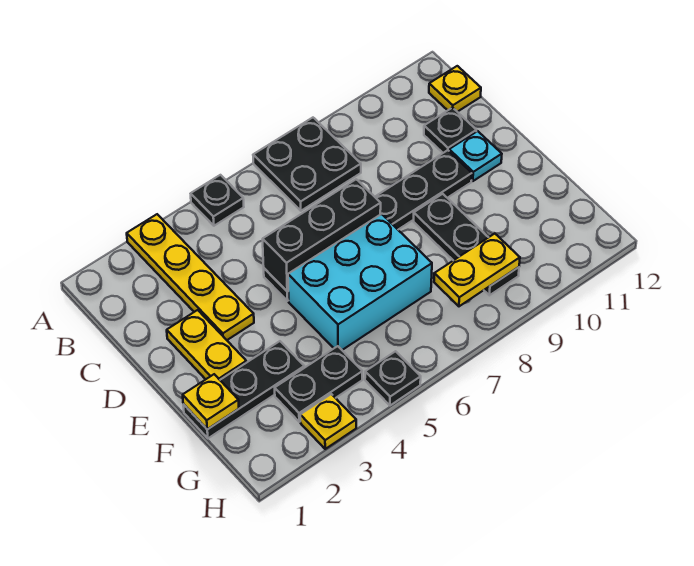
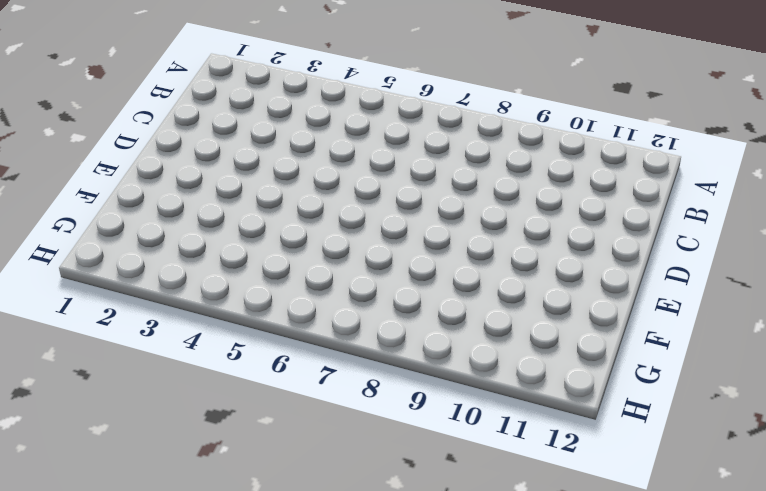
none -> yellow plate A3:D3 level 1
none -> black plate A5 level 1
none -> black plate A7:B8 level 1

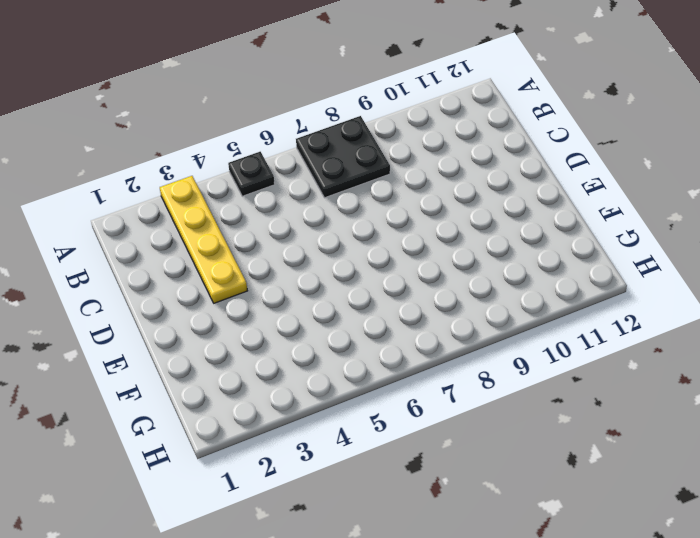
none -> yellow plate B12 level 1
none -> black plate C11 level 1
none -> yellow plate D2:E2 level 1

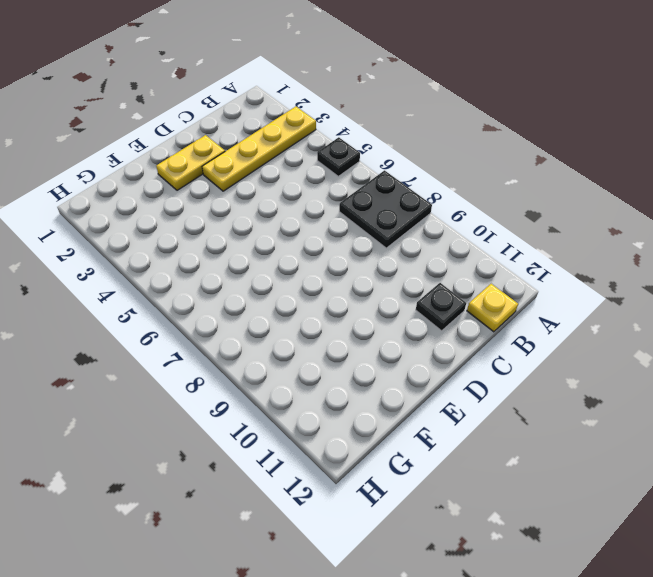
none -> black plate D5:D10 level 1
none -> cyan plate D11 level 1
none -> cyan brick E5:F7 level 1

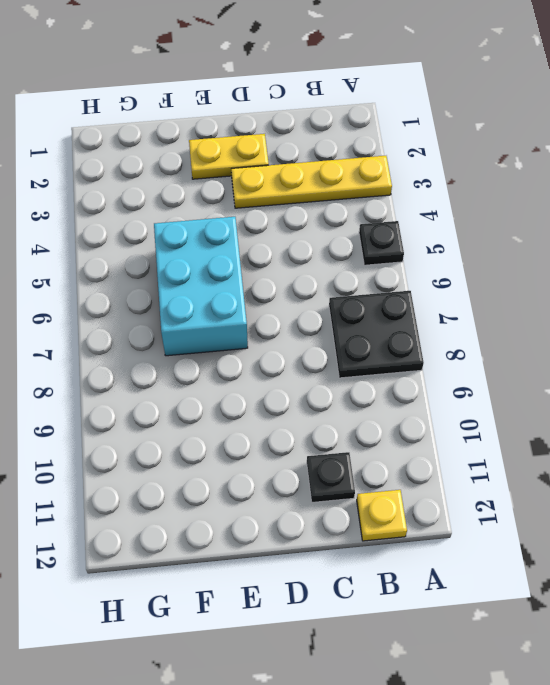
none -> black plate D5:D10 level 1
none -> cyan plate D11 level 1
none -> black plate E9:G9 level 1

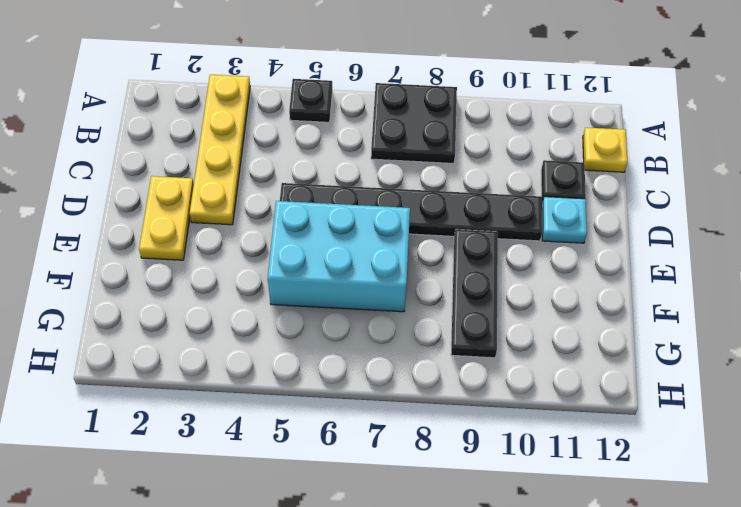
none -> black plate F1:F3 level 1
none -> black plate G3:G4 level 1
none -> yellow plate H3 level 1

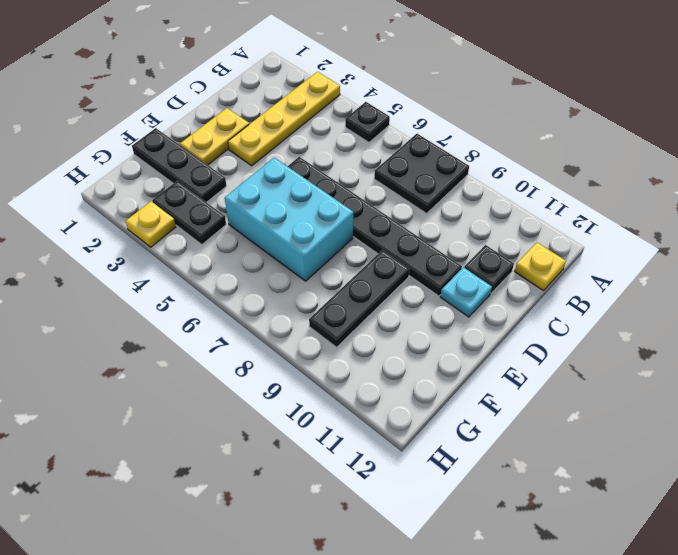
none -> black plate H5 level 1
none -> black brick D5:D7 level 2
none -> yellow plate F1 level 2

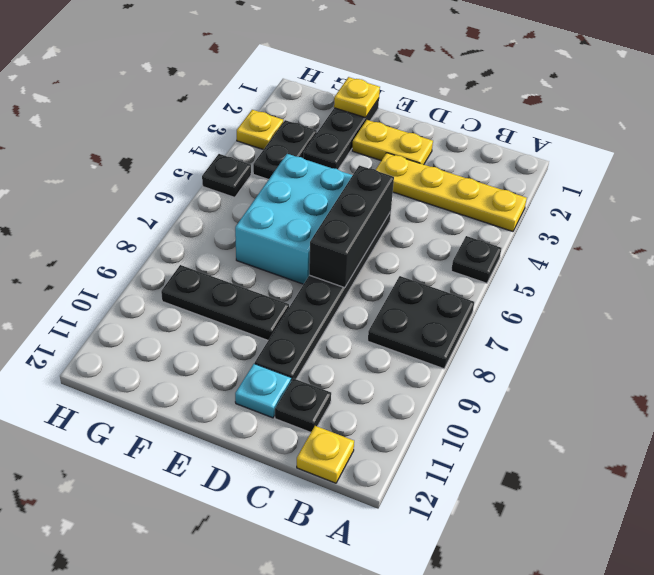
none -> yellow plate G8:G9 level 2

